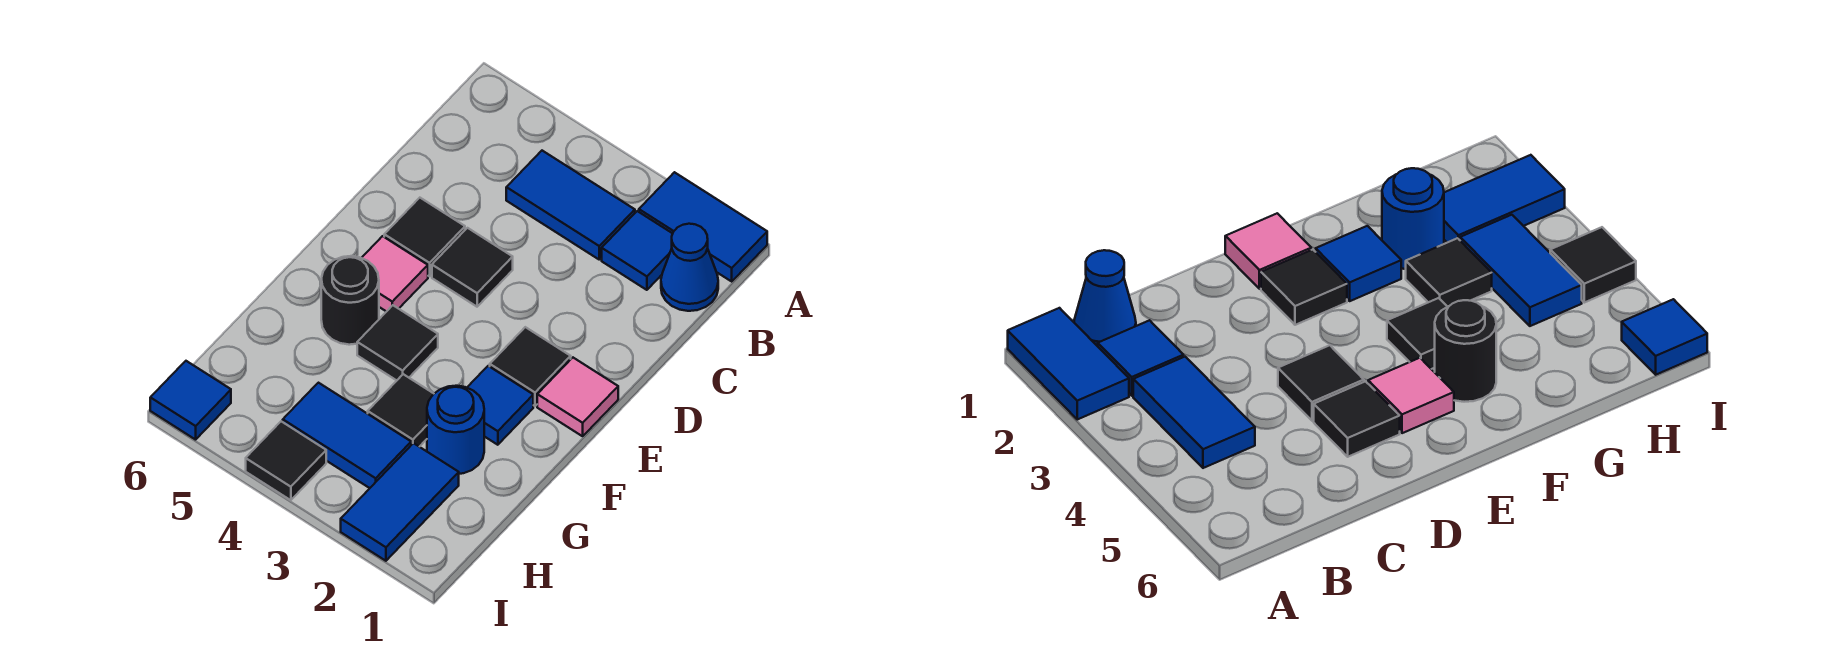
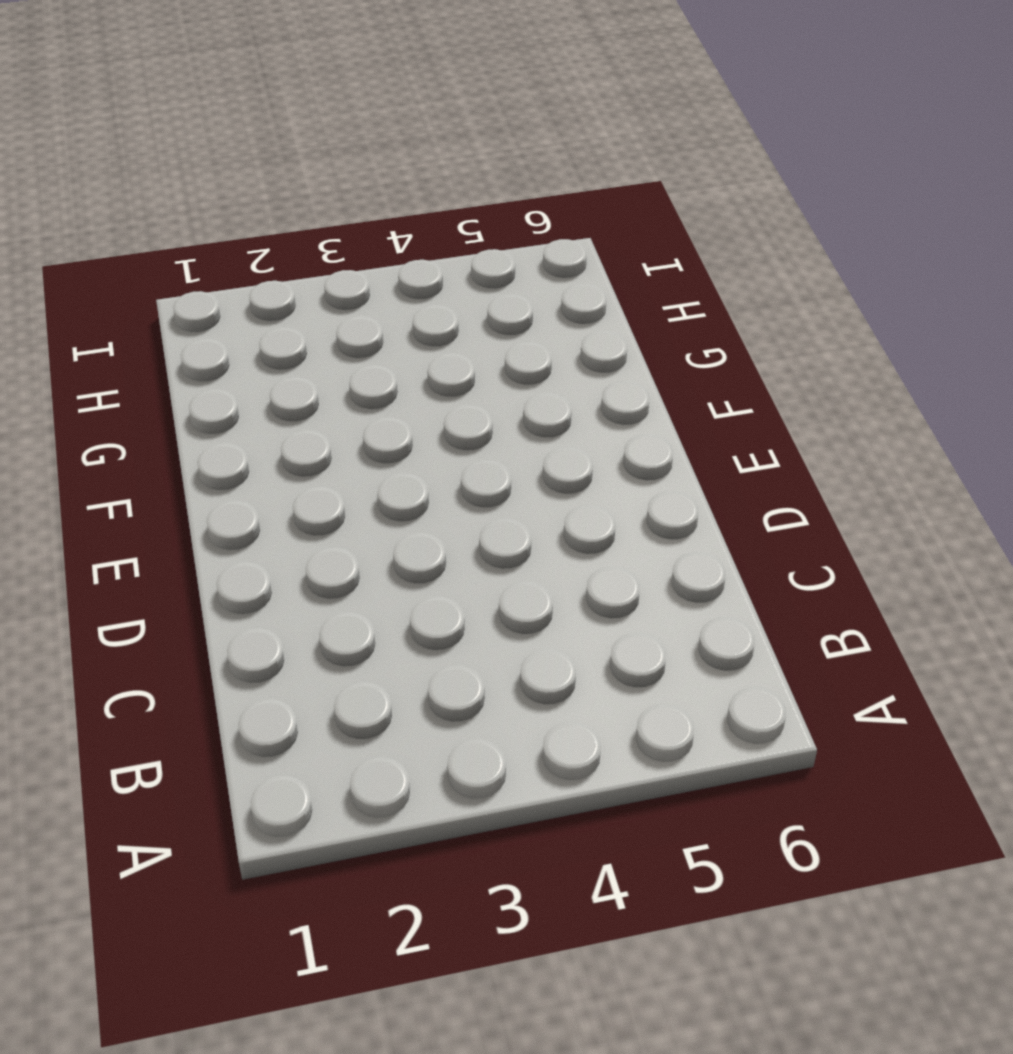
none -> blue tile A1:A2 level 1
none -> blue cone B1 level 1
none -> blue tile B2 level 1

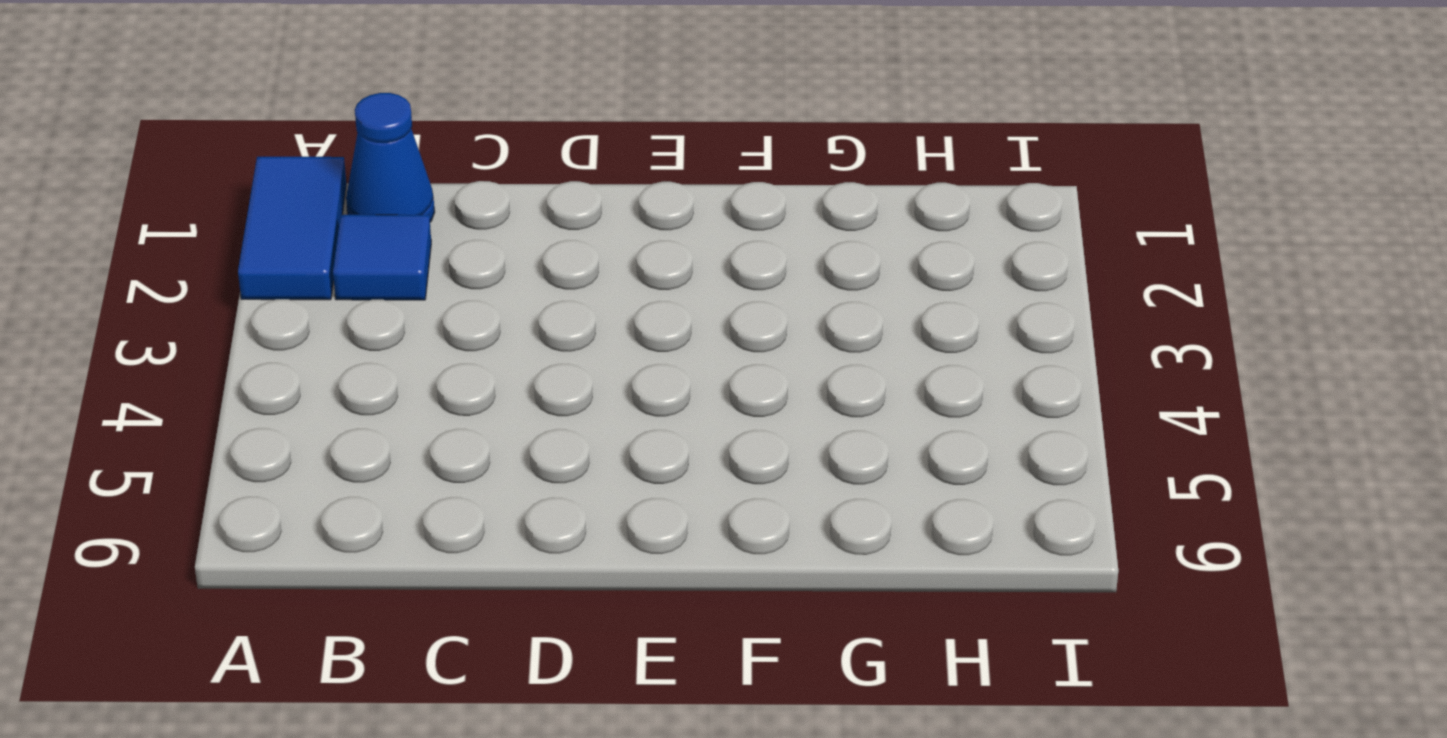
none -> blue tile B3:B4 level 1
none -> black tile D4 level 1
none -> black tile D5 level 1

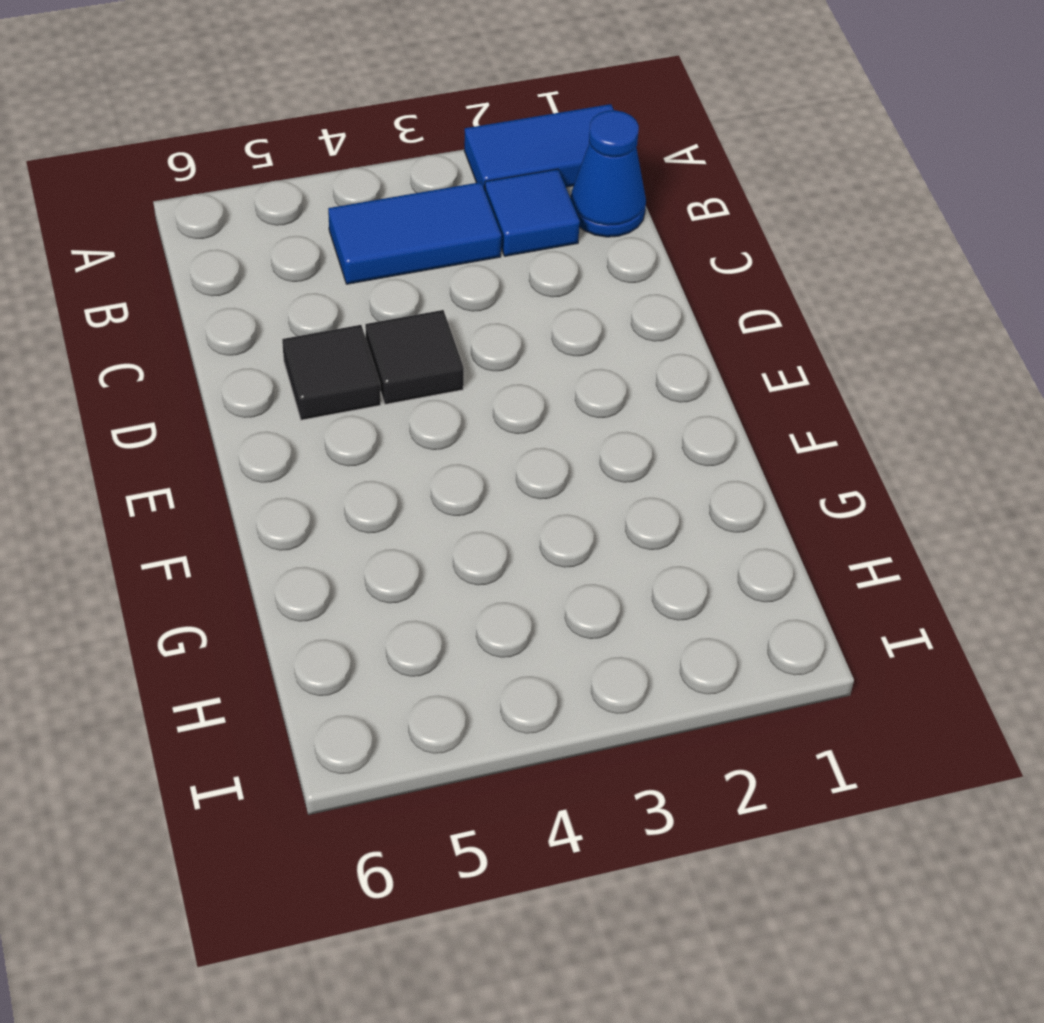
none -> pink tile E1 level 1
none -> black tile E2 level 1
none -> pink tile E5 level 1

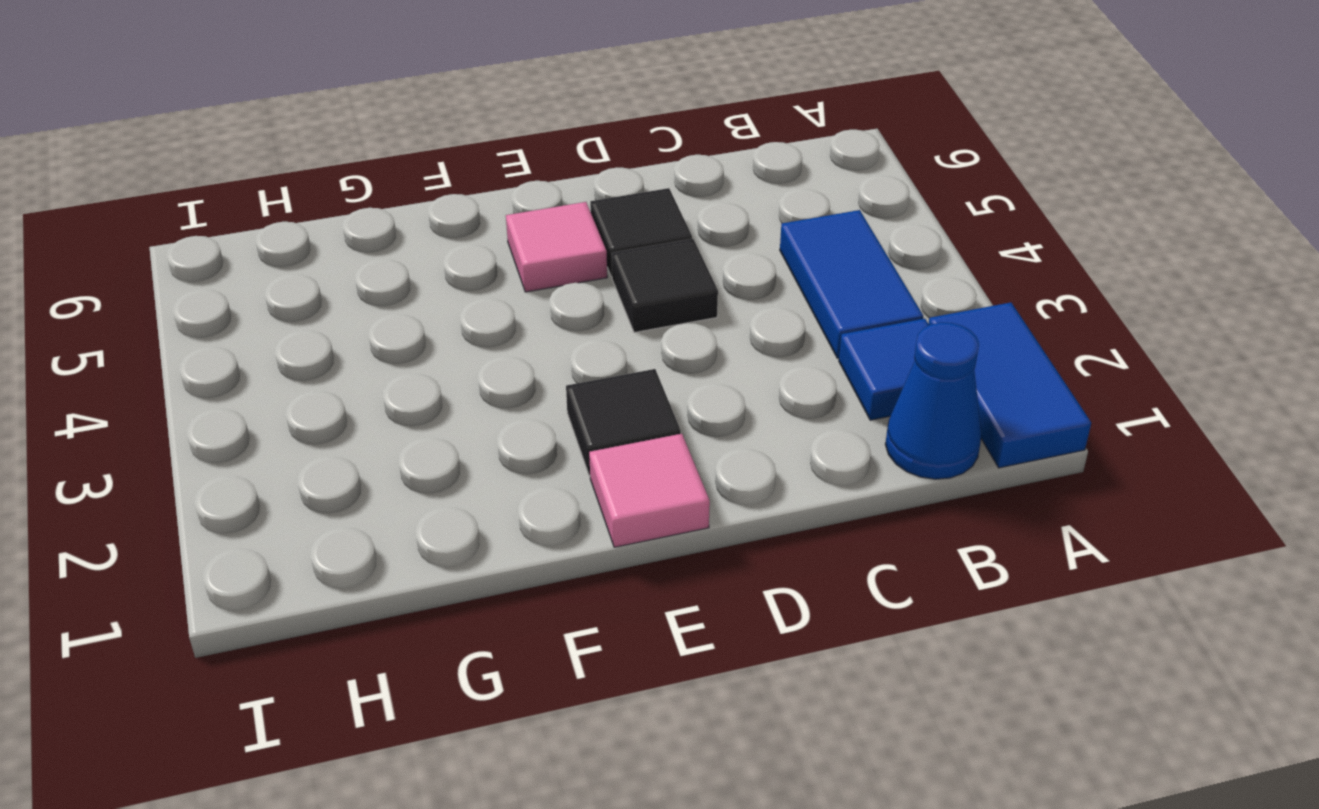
none -> blue tile F2 level 1
none -> black tile F4 level 1
none -> black round brick F5 level 1

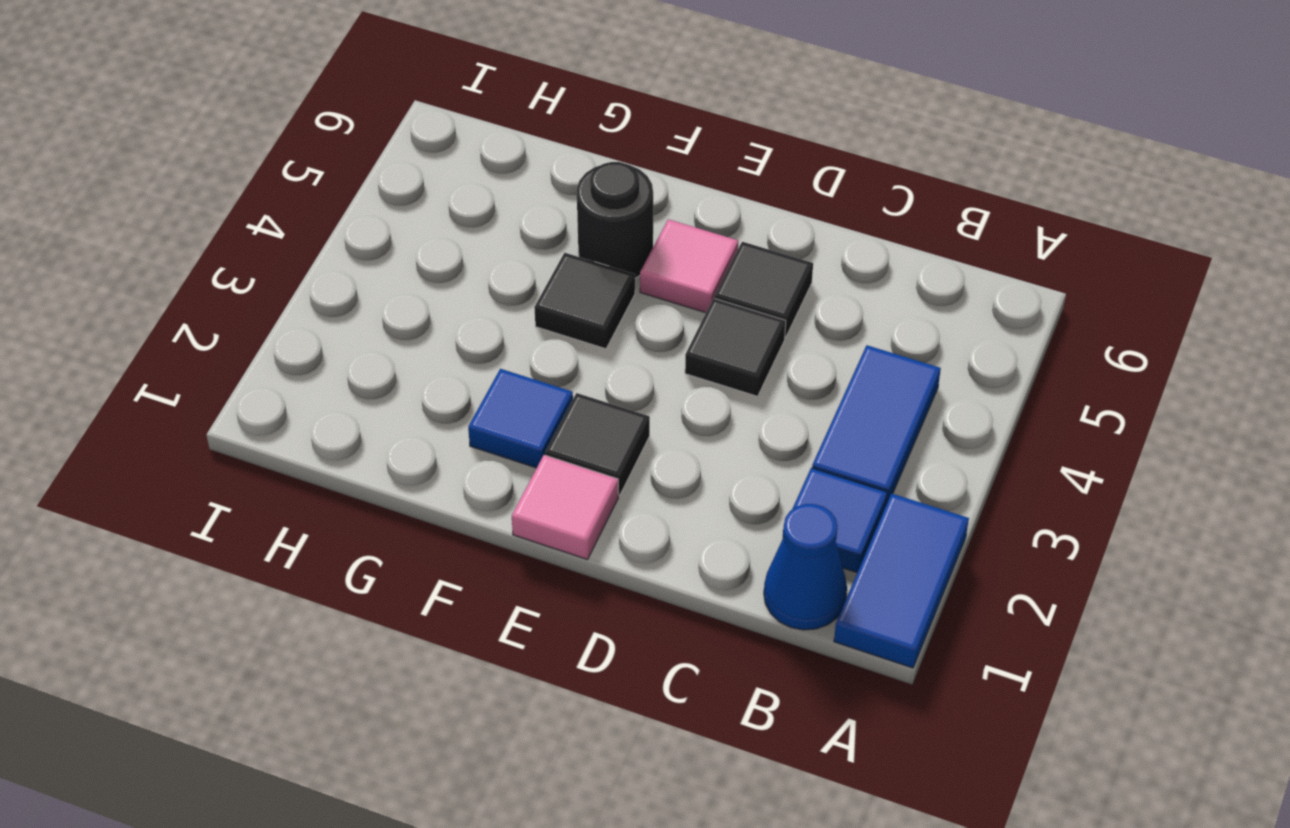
none -> blue round brick G2 level 1
none -> black tile G3 level 1
none -> blue tile H2:I2 level 1

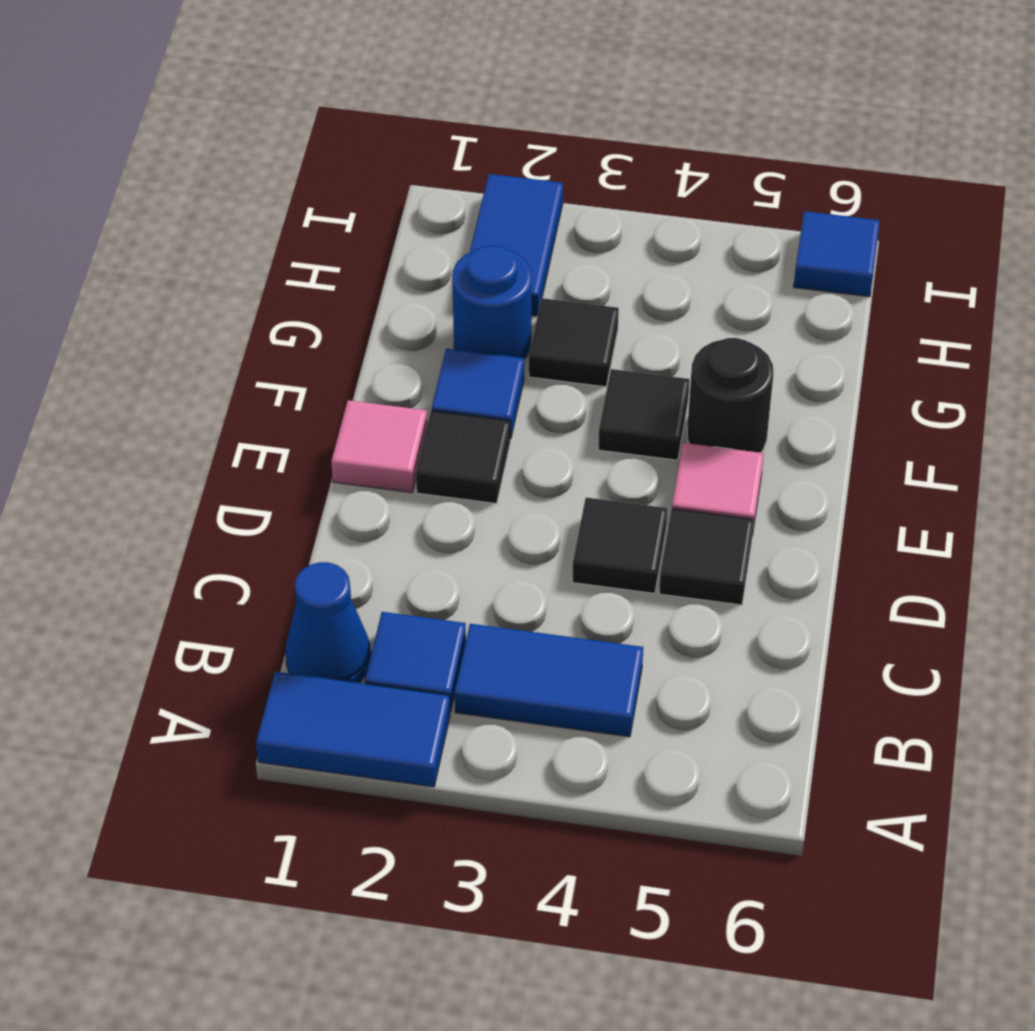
none -> blue tile H3:H4 level 1
none -> black tile I4 level 1

